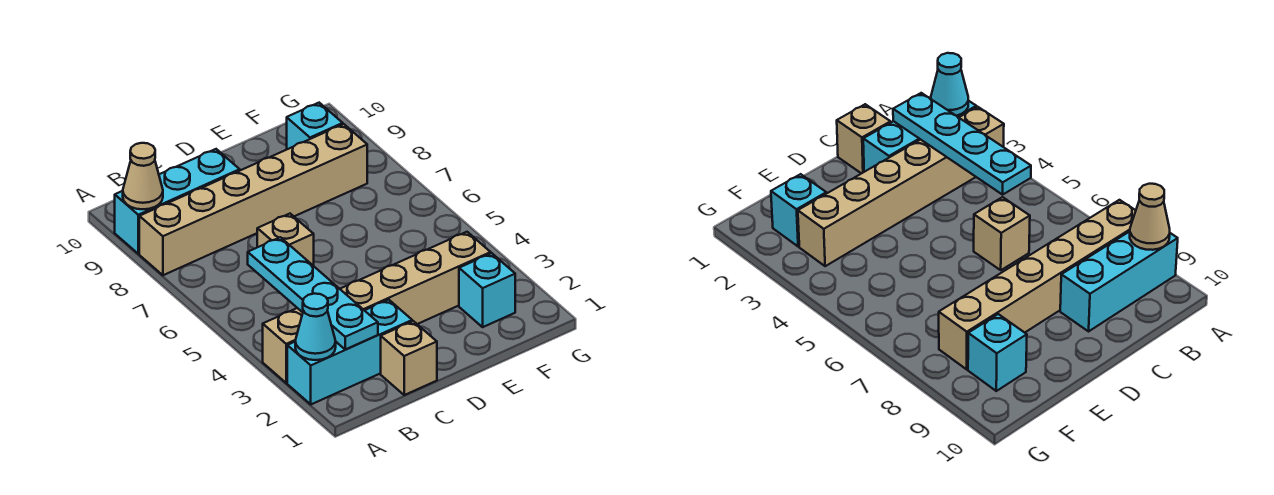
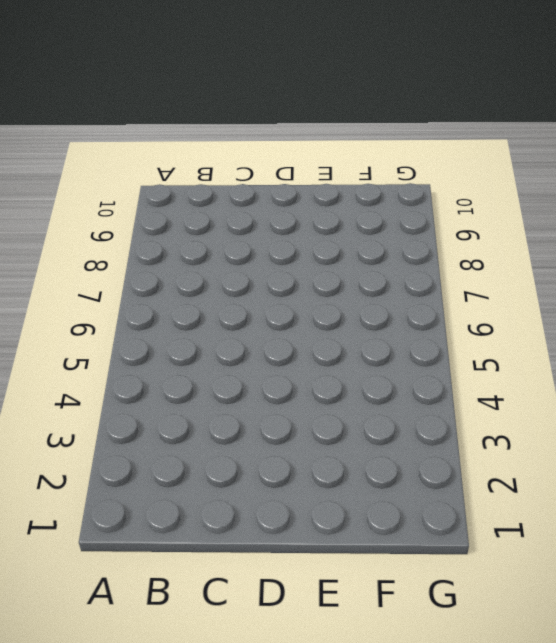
none -> cyan brick A2:C2 level 1
none -> tan brick A3:F3 level 1

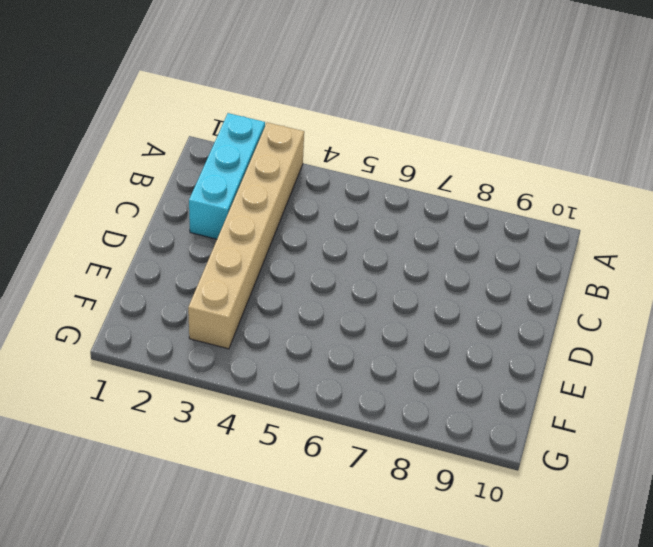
none -> tan brick A8:F8 level 1
none -> cyan brick A9:C9 level 1

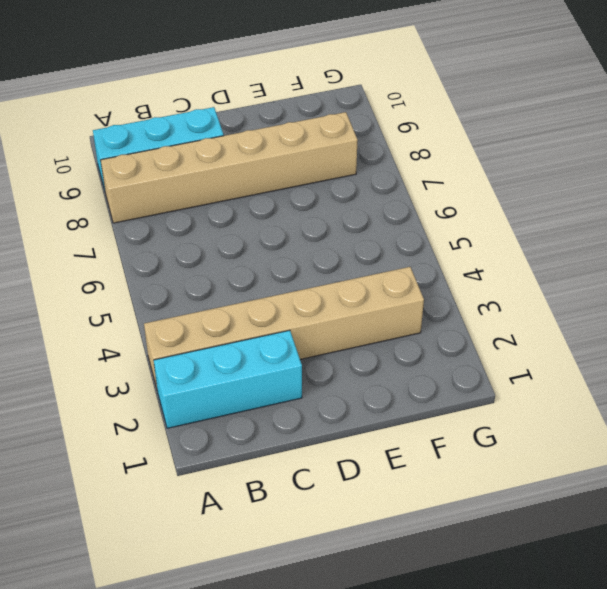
none -> tan brick C1 level 1
none -> tan brick C6 level 1

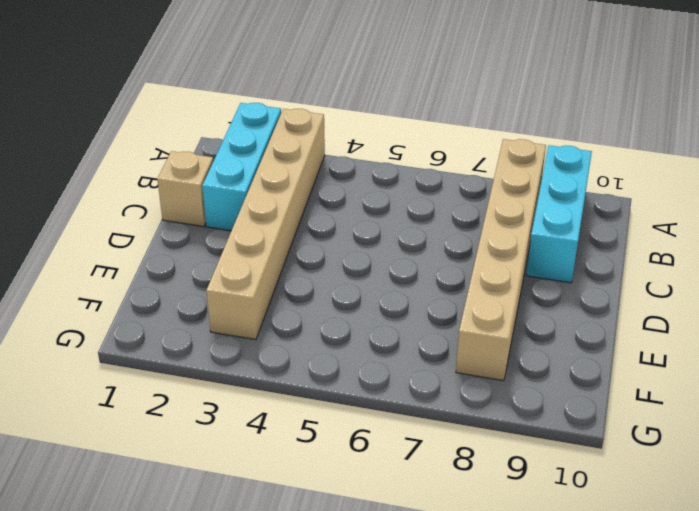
none -> tan brick C6 level 1
none -> cyan brick F2 level 1

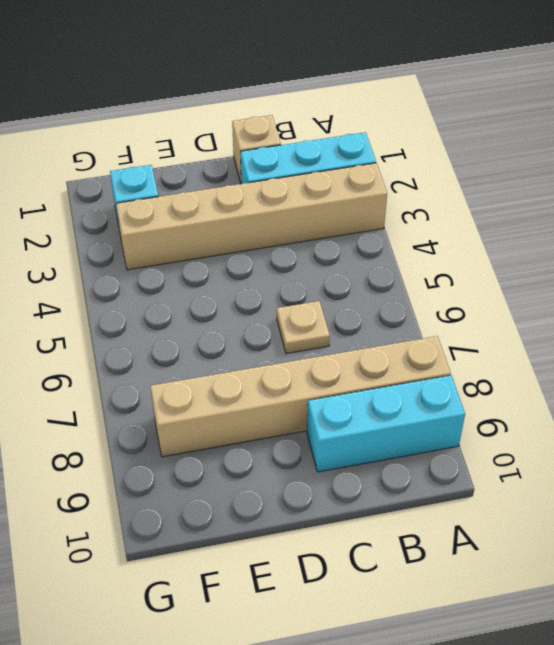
tan plate C6 level 1 -> tan brick C6 level 1
none -> cyan brick F9 level 1
none -> cyan cone A2 level 2

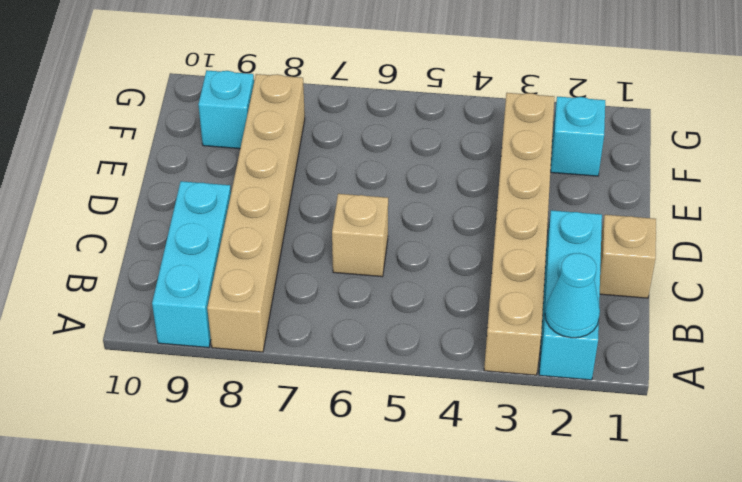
none -> tan cone A9 level 2
none -> cyan plate B2:B5 level 2

